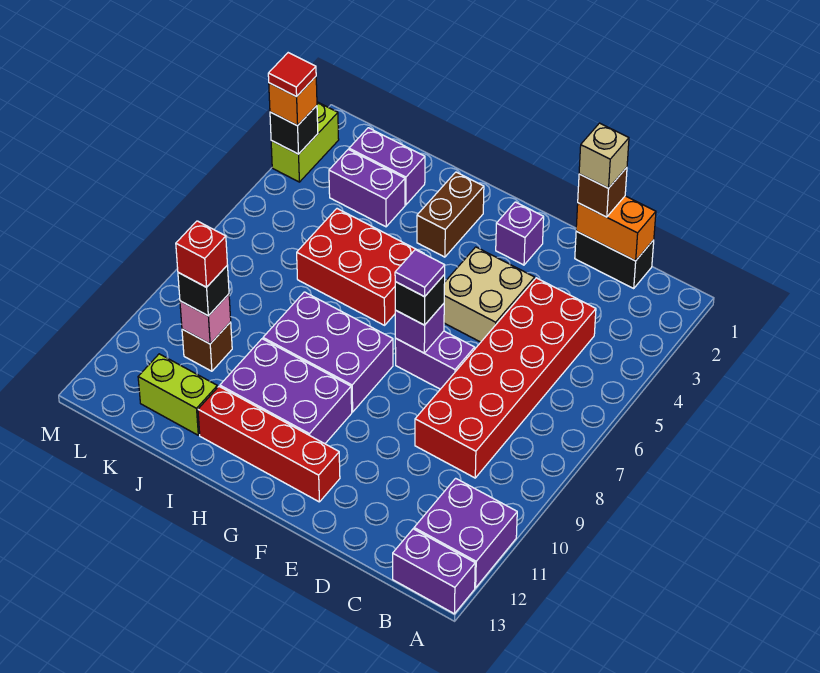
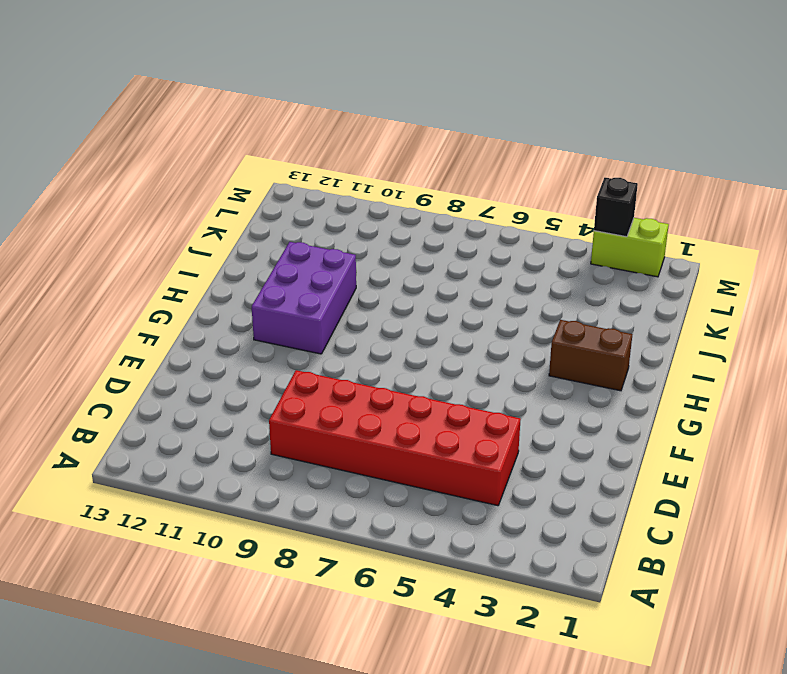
none -> purple brick A11:B12 level 1
none -> purple brick A13:B13 level 1
none -> black brick C1:D1 level 1

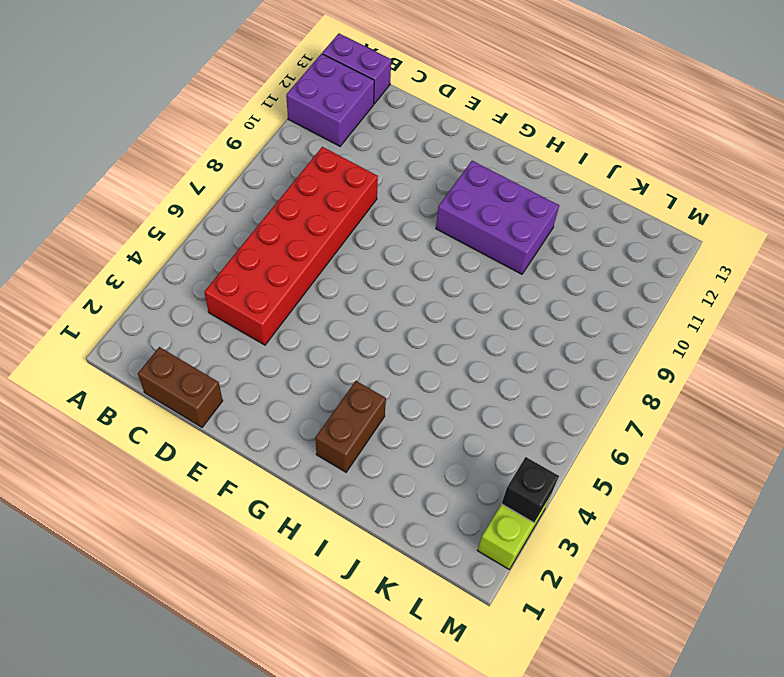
brown brick C1:D1 level 1 -> black brick C1:D1 level 1
none -> tan brick E4:F5 level 1
none -> purple brick E7:F7 level 1
none -> purple brick F2 level 1

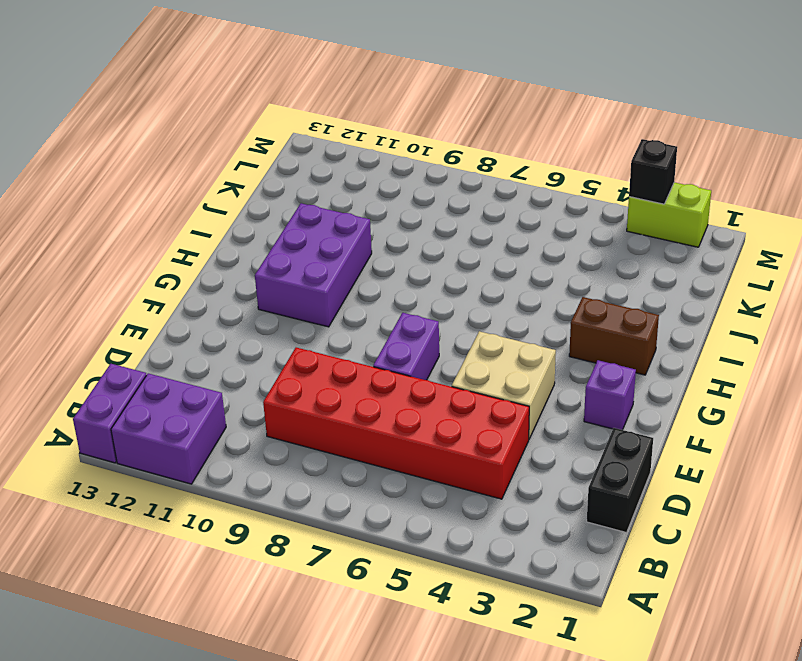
none -> red brick F12:I12 level 1
none -> purple brick G8:I9 level 1
none -> red brick H5:J6 level 1

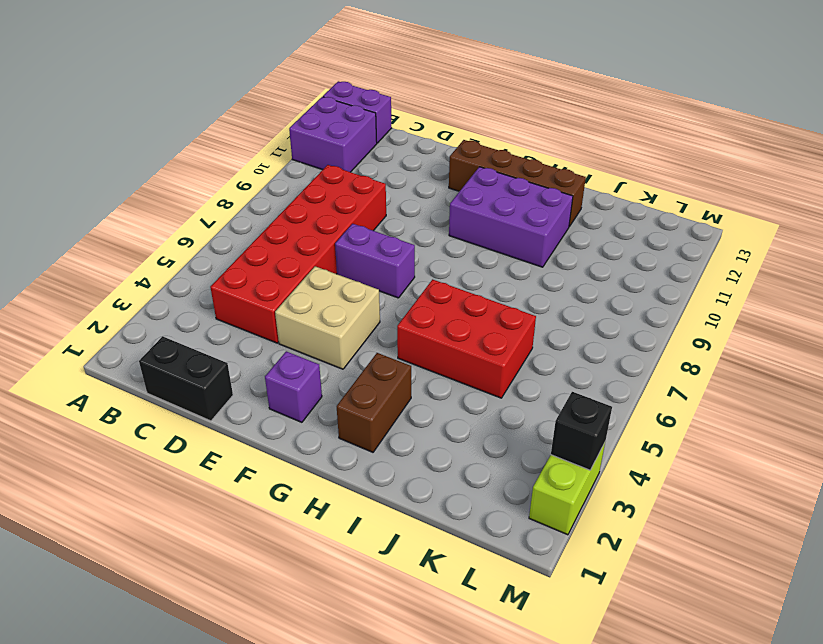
brown brick F12:I12 level 1 -> red brick F12:I12 level 1
none -> purple brick G8:I9 level 1
none -> purple brick J2:K2 level 1
none -> purple brick J3:K3 level 1

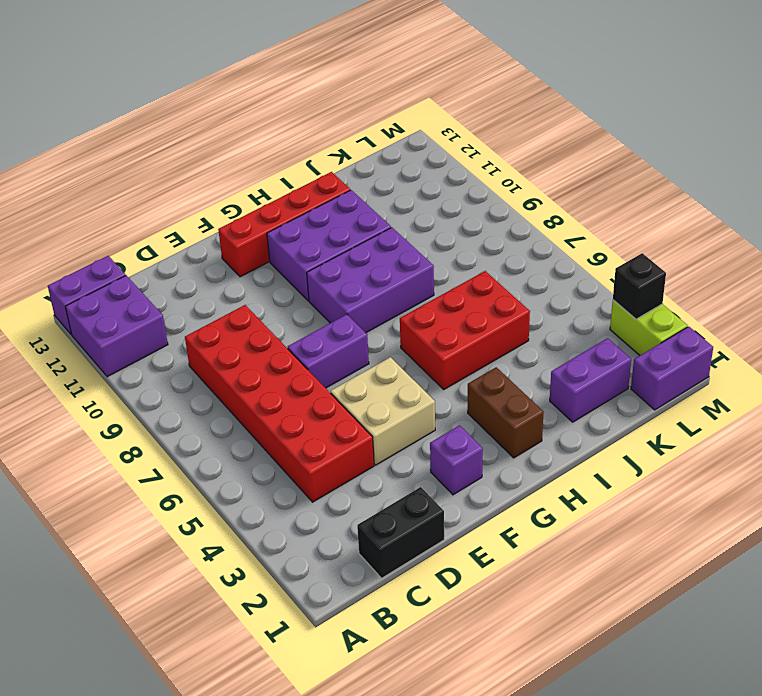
purple brick L1:M1 level 1 -> purple brick J3:K3 level 1
none -> lime brick J12:K12 level 1
none -> brown brick K10 level 1
none -> orange brick C1:D1 level 2

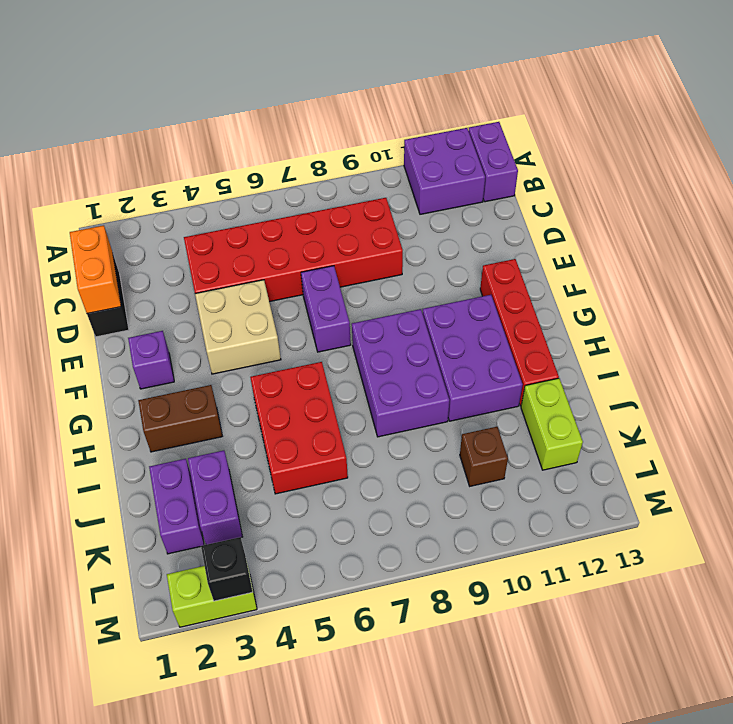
none -> purple brick F7 level 2
none -> pink brick K10 level 2
none -> brown brick D1 level 3

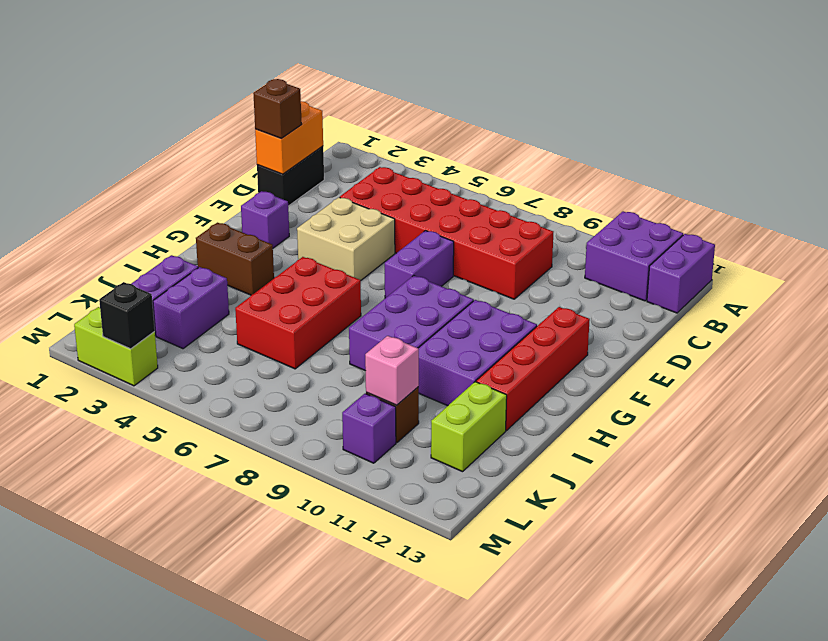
purple brick L10 level 1 -> purple brick F7 level 2
none -> black brick F7 level 3
none -> black brick K10 level 3
none -> orange brick M3 level 3

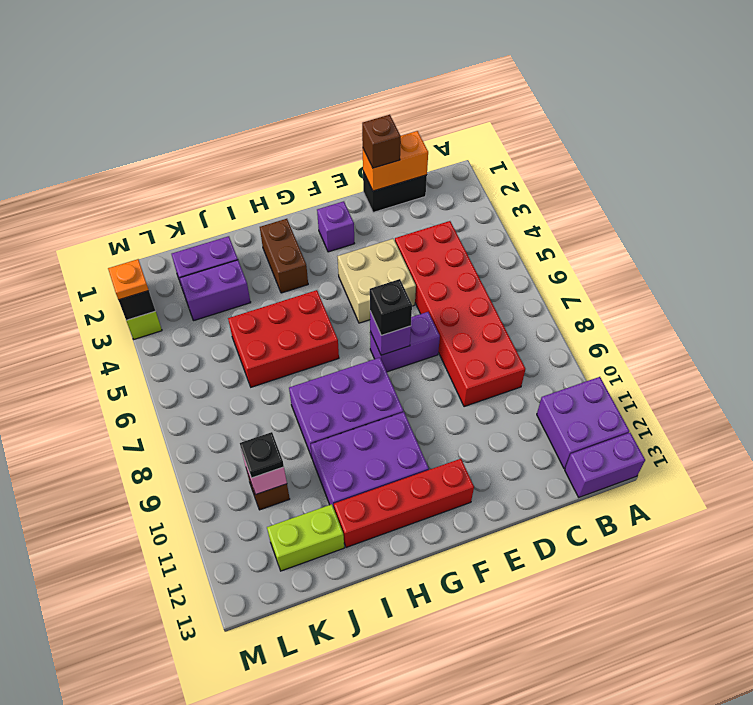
black plate K10 level 3 -> black brick K10 level 3
orange plate M3 level 3 -> orange brick M3 level 3
none -> tan brick D1 level 4
none -> purple tile F7 level 4
none -> red brick K10 level 4

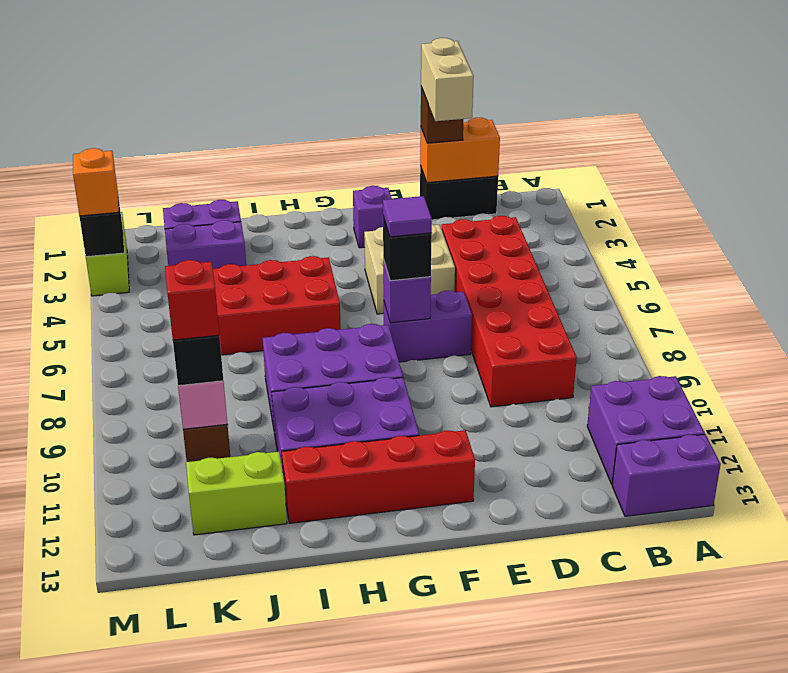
tan brick D1:D2 level 4 -> tan brick D1 level 4
none -> brown brick H2:H3 level 1
none -> red tile M3 level 4

